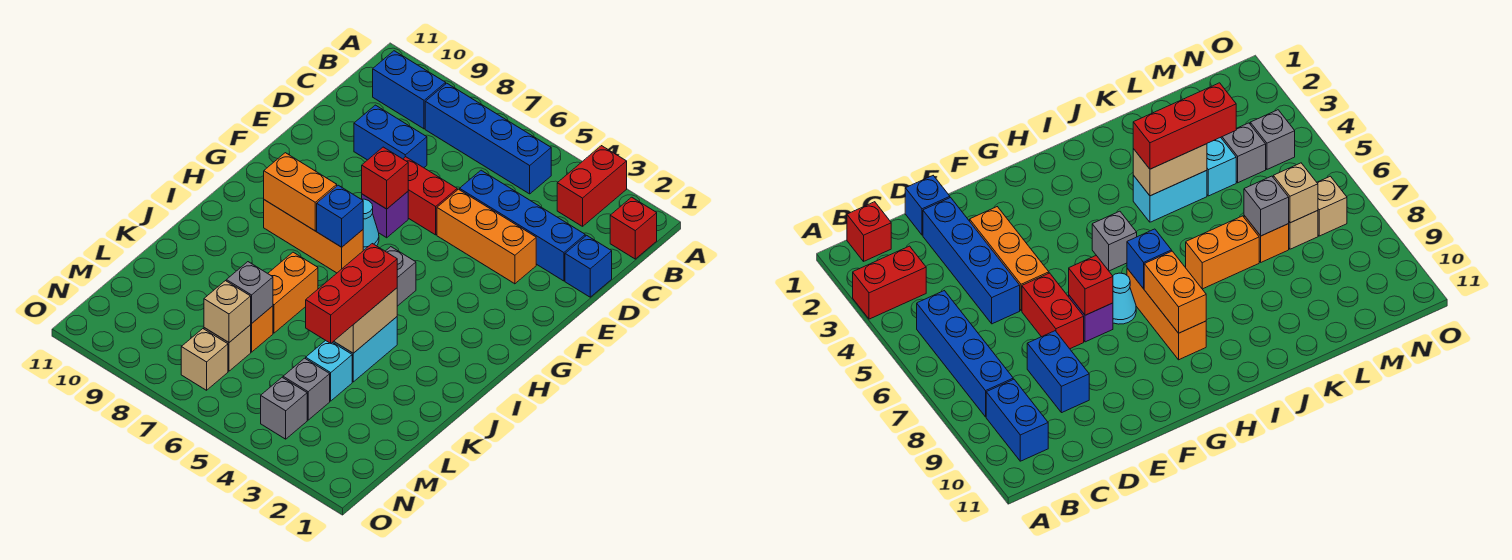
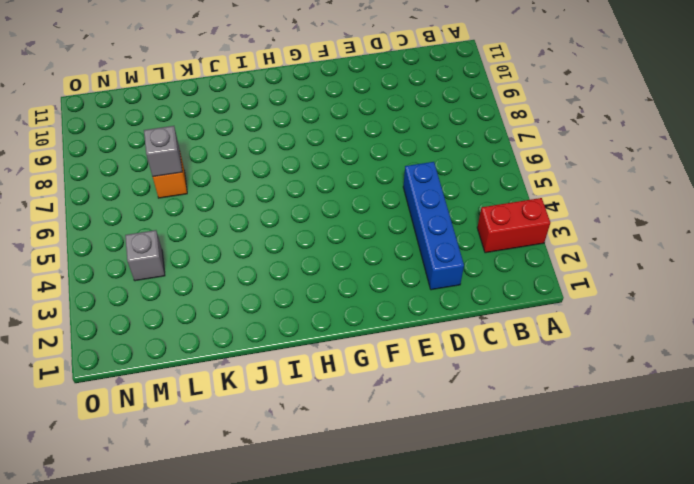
none -> red brick B1 level 1
none -> blue brick B5:B8 level 1
none -> blue brick B9:B10 level 1

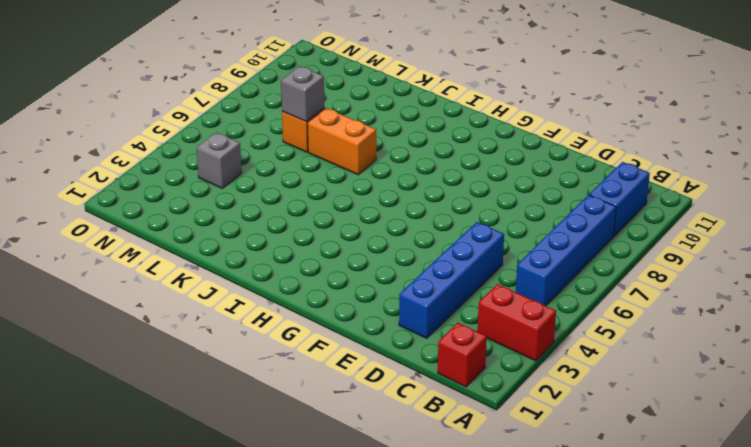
none -> blue brick D1 level 1
none -> blue brick D8:D9 level 1
none -> orange brick E3:E5 level 1

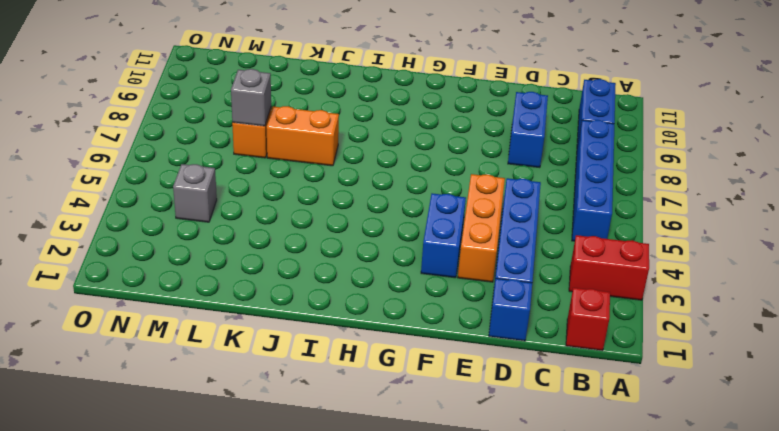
blue brick F3:F4 level 1 -> none
none -> red brick E6:E7 level 1
none -> purple brick F7 level 1
none -> cyan cone G7 level 1

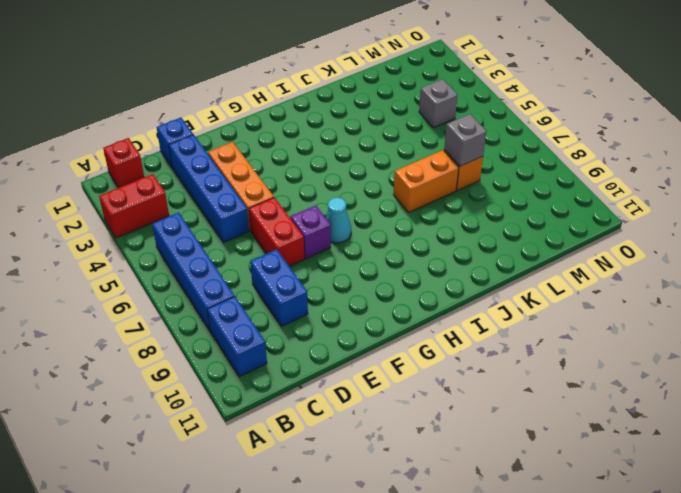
none -> grey brick H5 level 1
none -> orange brick H7:H9 level 1
none -> cyan brick J4:K4 level 1

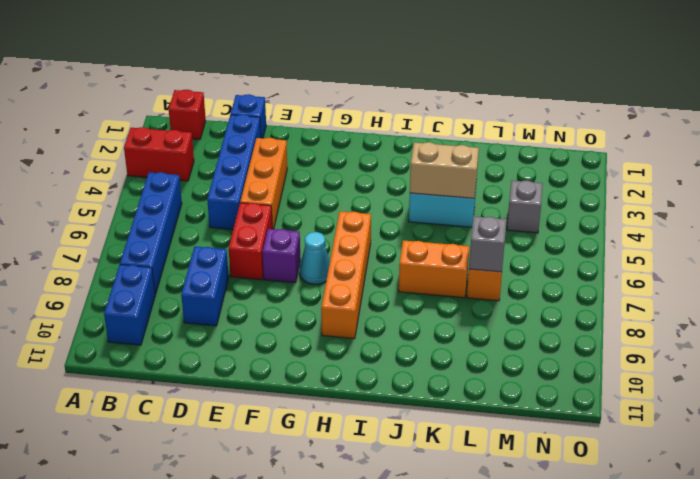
orange brick H6:H9 level 1 -> orange brick H7:H9 level 1
none -> grey brick H5 level 1
none -> cyan brick L4 level 1
none -> tan brick M7 level 1

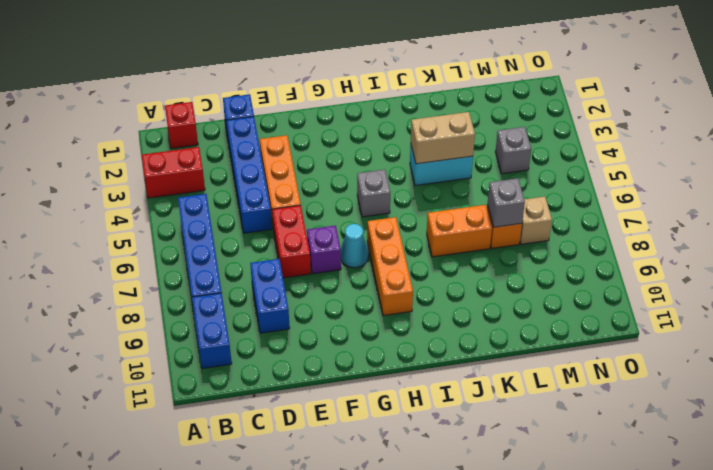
none -> cyan brick L4 level 1
none -> grey brick N4 level 1
none -> tan brick N7 level 1

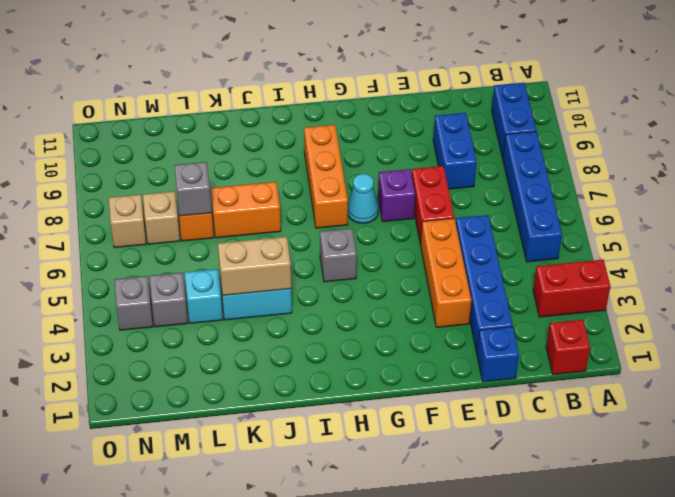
none -> red brick F7 level 2
none -> blue brick H7 level 2
none -> orange brick H8:H9 level 2

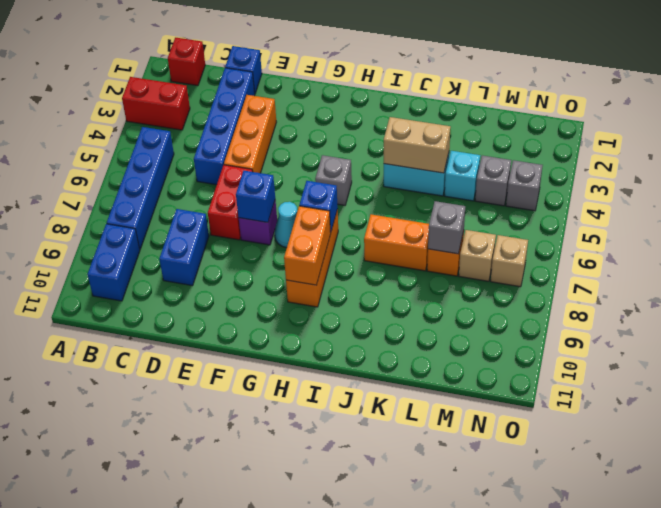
blue brick F7 level 2 -> red brick F7 level 2
none -> tan brick M7 level 2
none -> red brick J4:L4 level 3

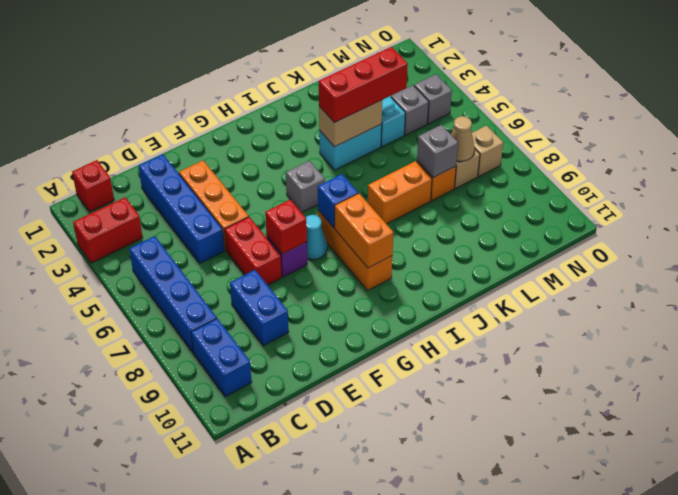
tan cone M7 level 2 -> tan brick M7 level 2
none -> blue brick D1 level 1

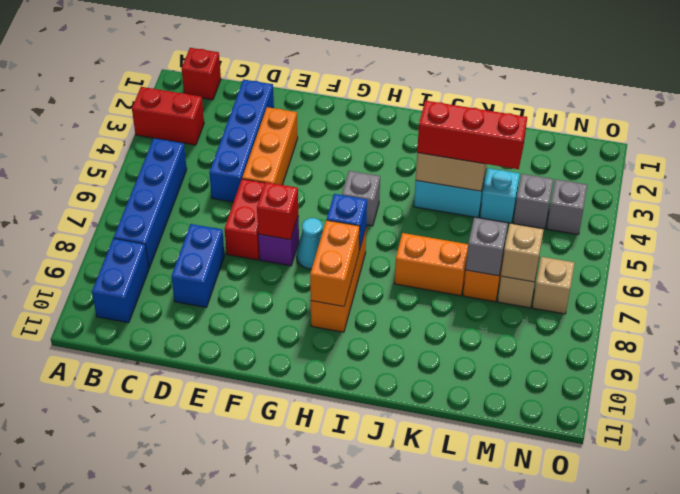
none -> blue brick D1 level 1

